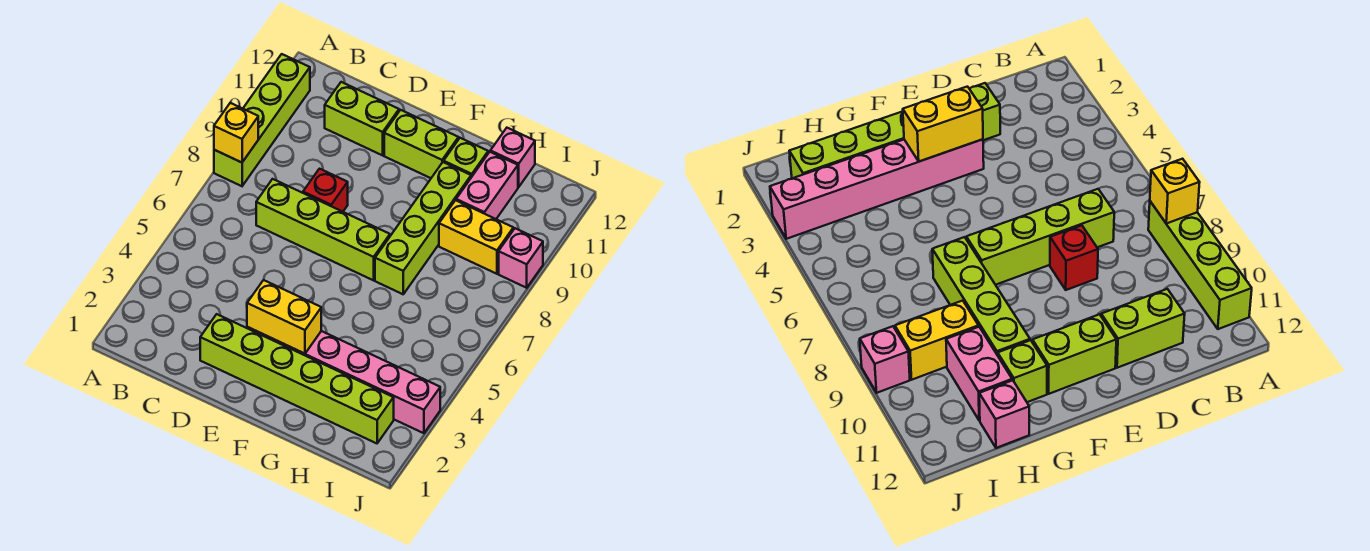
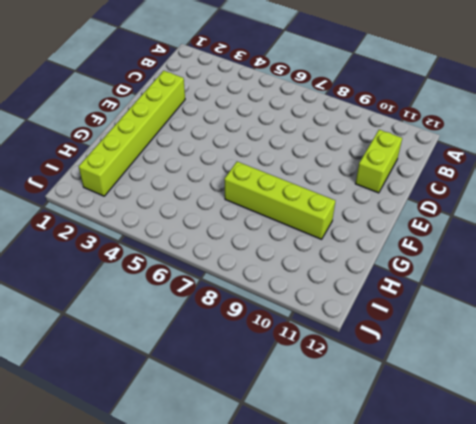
none -> lime brick A8:A11 level 1
none -> lime brick C7:F7 level 1
none -> red brick D8 level 1

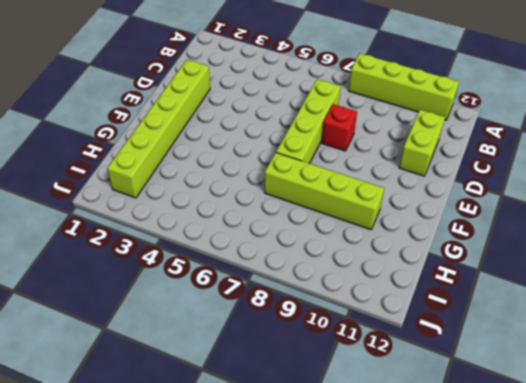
none -> pink brick E3:J3 level 1
none -> lime brick E11:F11 level 1
none -> lime brick G11 level 1

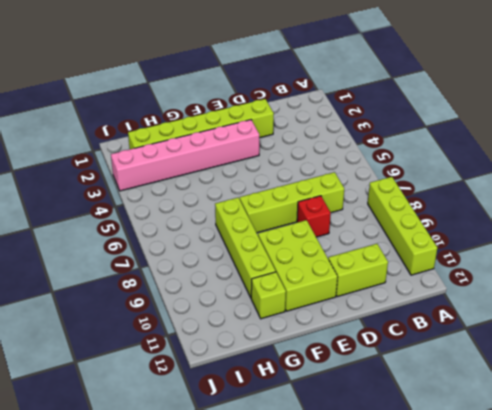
lime brick E9:F11 level 1 -> lime brick E11:F11 level 1
none -> yellow brick H9:I9 level 1
none -> pink brick H10:H11 level 1
none -> pink brick H12 level 1

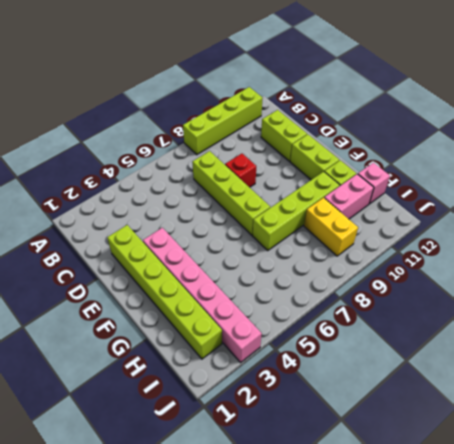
none -> pink brick J9 level 1
none -> yellow brick A8 level 2
none -> yellow brick E3:F3 level 2

